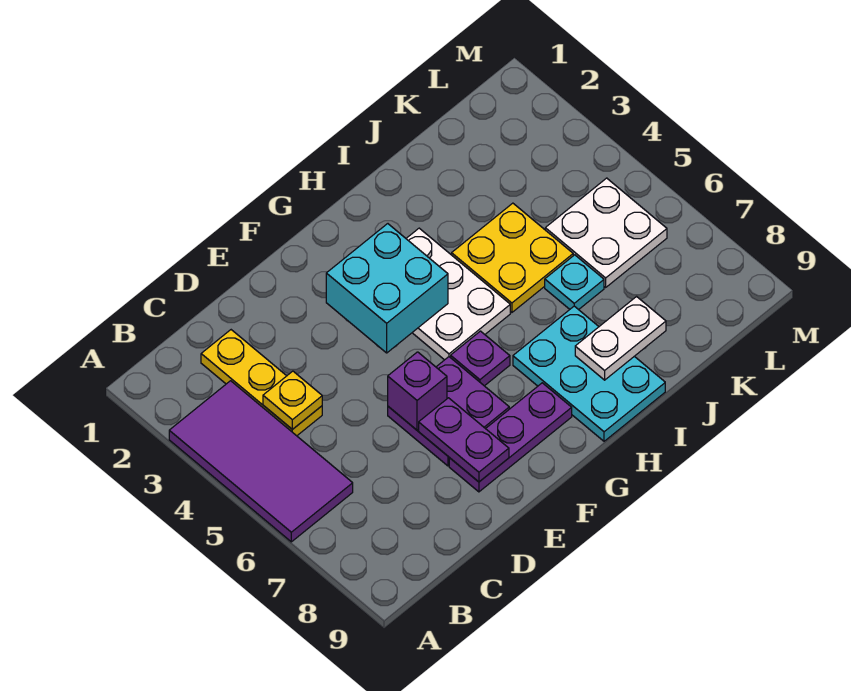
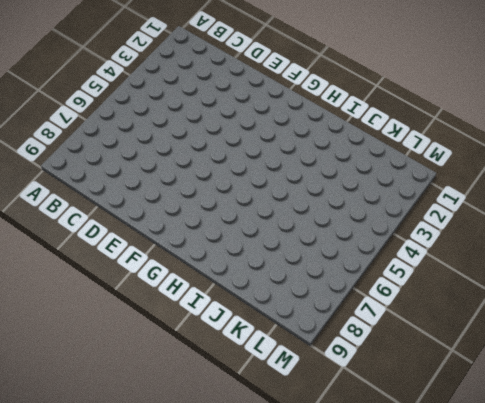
none -> purple tile A3:B6 level 1
none -> yellow plate C2:C4 level 1
none -> purple plate E6:F7 level 1

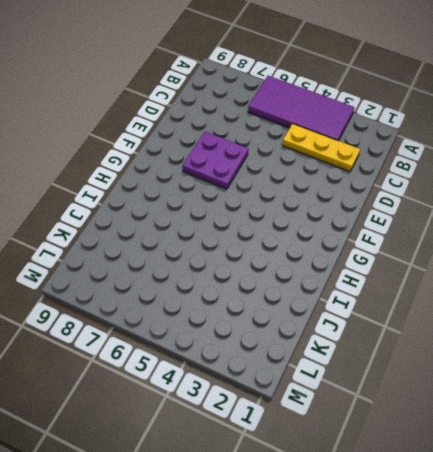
none -> purple plate E8:G8 level 1
none -> white plate G3:H5 level 1
none -> purple plate G6 level 1

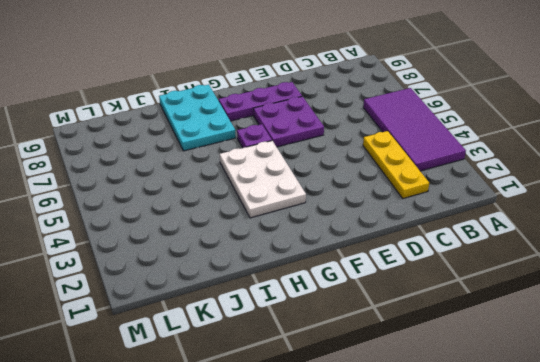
none -> yellow plate I4:J5 level 1
none -> cyan plate J6 level 1
none -> white plate K5:L6 level 1

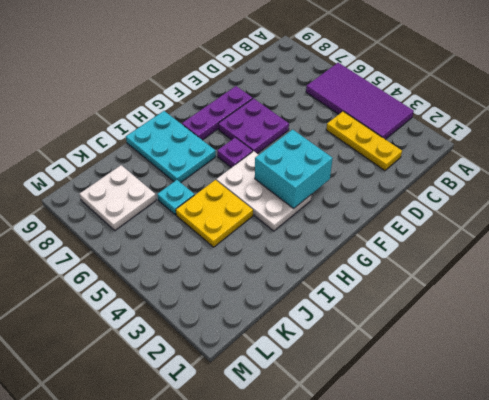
white plate K7:L8 level 1 -> white plate K5:L6 level 1
none -> yellow plate C4 level 2
none -> purple brick E6 level 2
none -> purple plate E7:E8 level 2

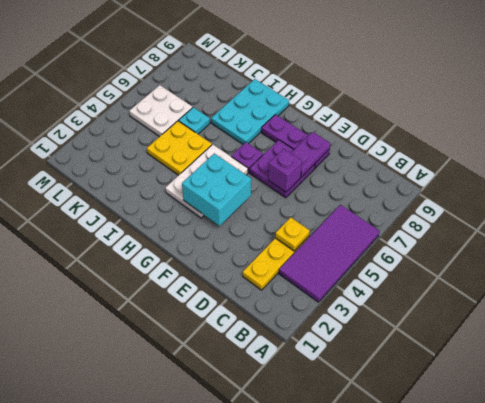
none -> white plate I8:J8 level 2

